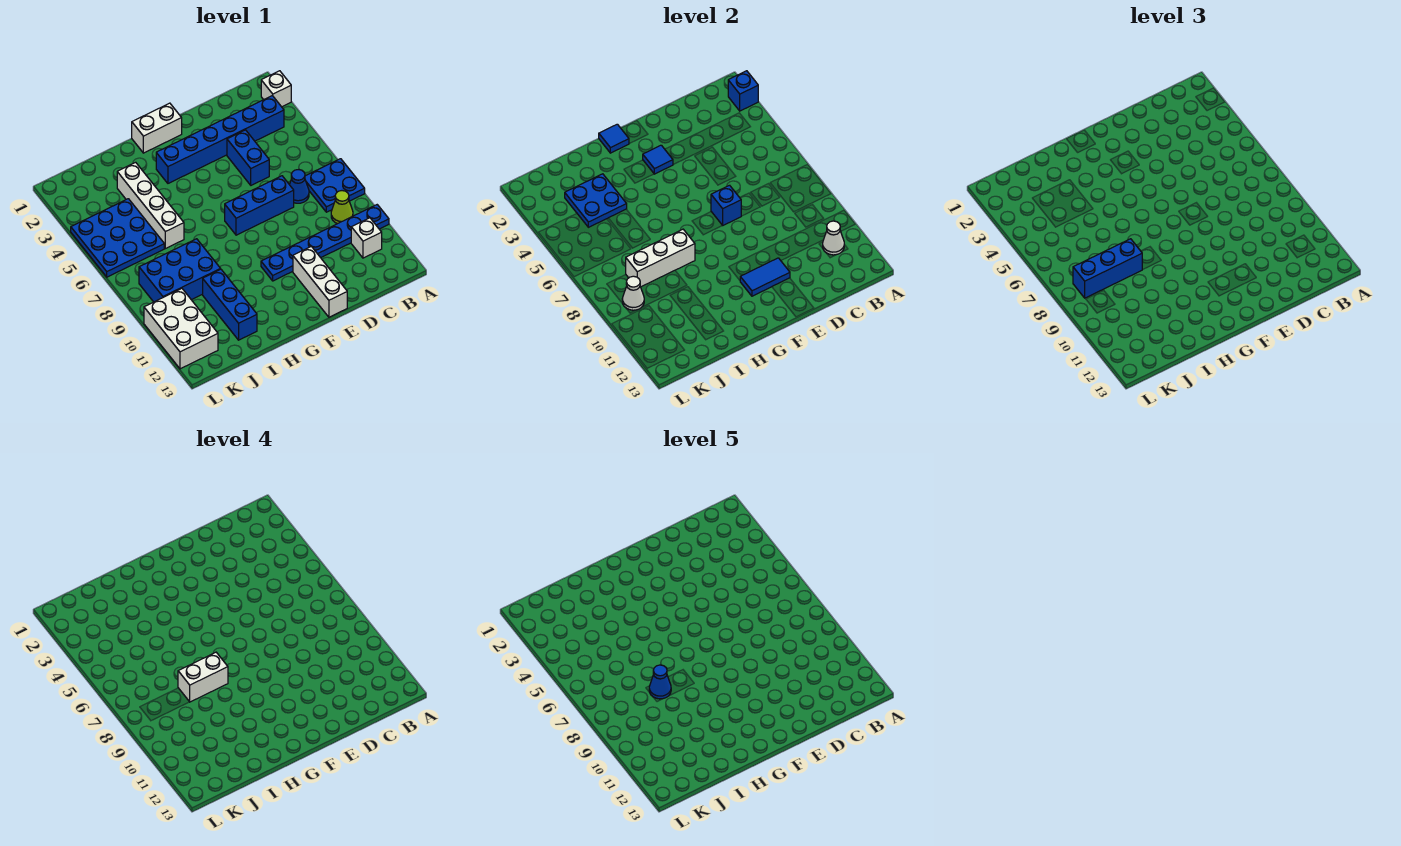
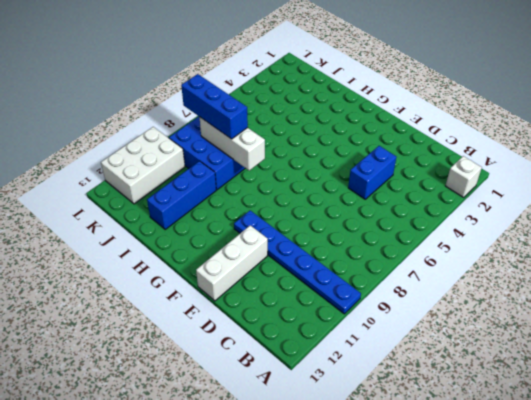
none -> blue plate A7:B8 level 1
none -> blue brick B3:G3 level 1
none -> lime cone B9 level 1

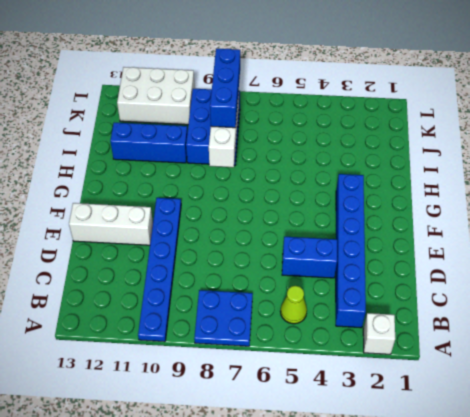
lime cone B5 level 1 -> lime cone B9 level 1
none -> white brick B11 level 1
none -> blue cone C7 level 1
none -> blue brick D7:F7 level 1

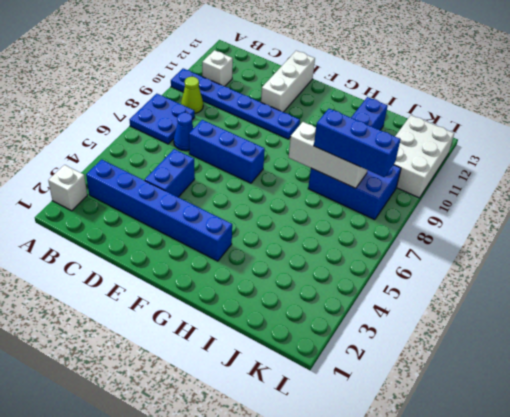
none -> white brick F1:G1 level 1
none -> white brick I3:I6 level 1
none -> blue plate J4:L6 level 1

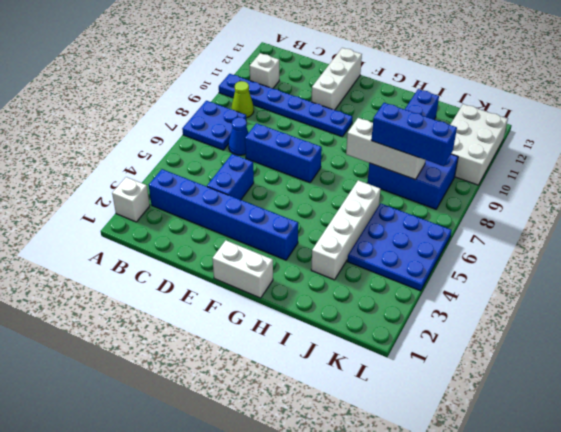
none -> blue brick A2 level 2
none -> white cone B11 level 2
none -> blue brick E7 level 2

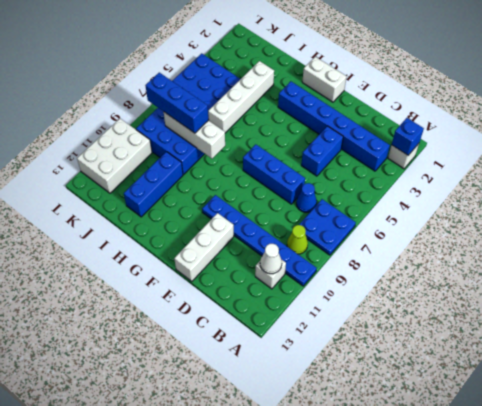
none -> blue brick E7 level 2
none -> blue tile E11:F11 level 2
none -> blue tile F3 level 2

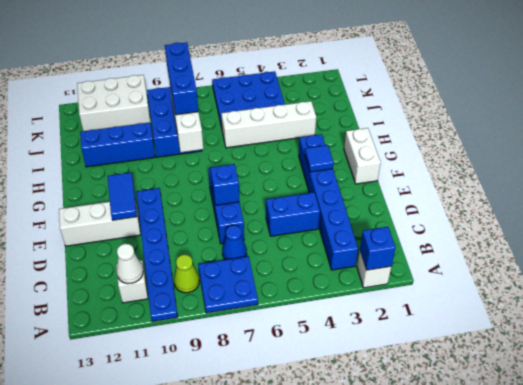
none -> blue tile G1 level 2
none -> blue plate I3:J4 level 2
none -> white cone K9 level 2

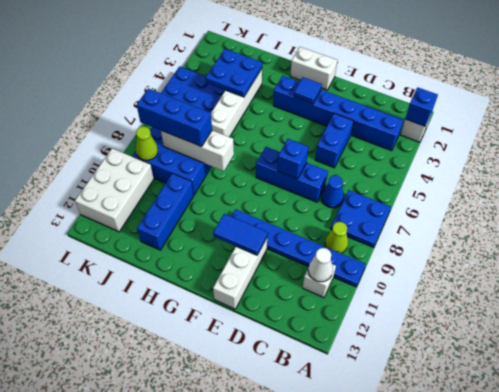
lime cone K9 level 2 -> white cone K9 level 2
none -> blue tile G1 level 2
none -> white brick H8:I8 level 4
none -> blue cone I8 level 5

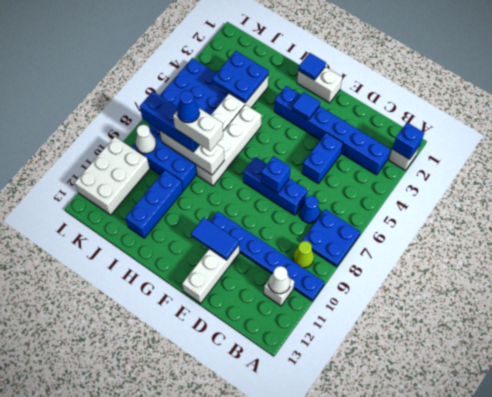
white brick H5:H8 level 1 -> none

